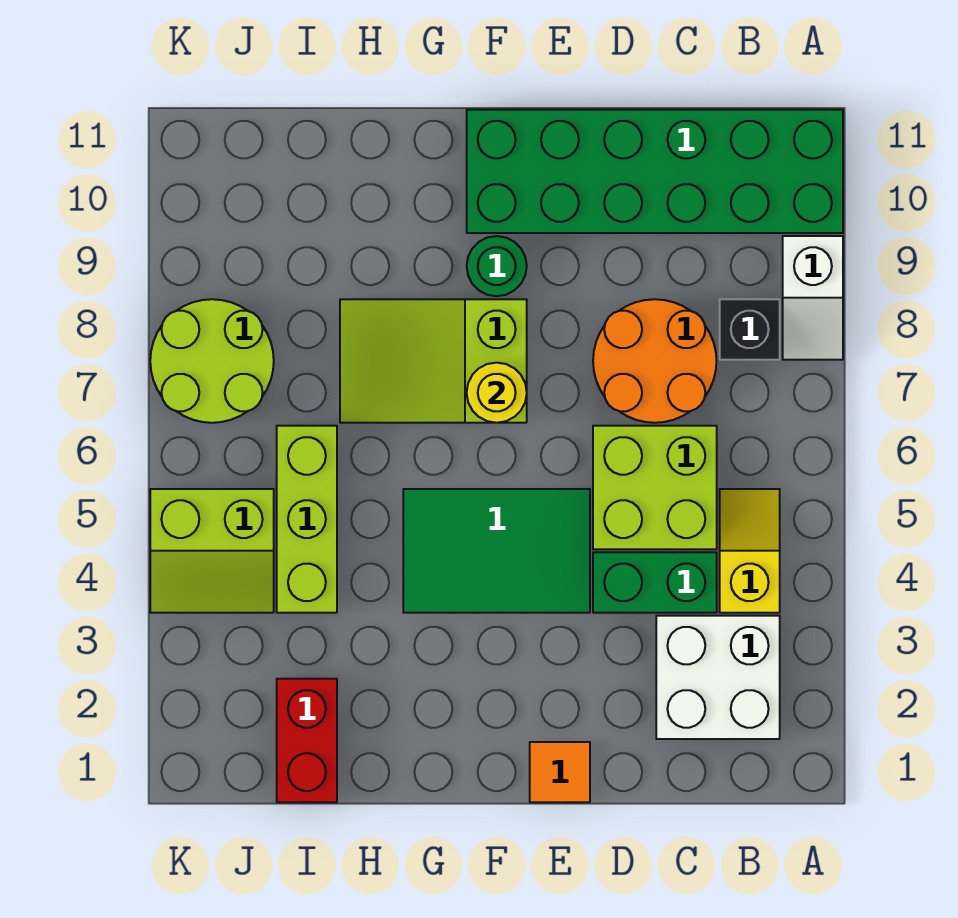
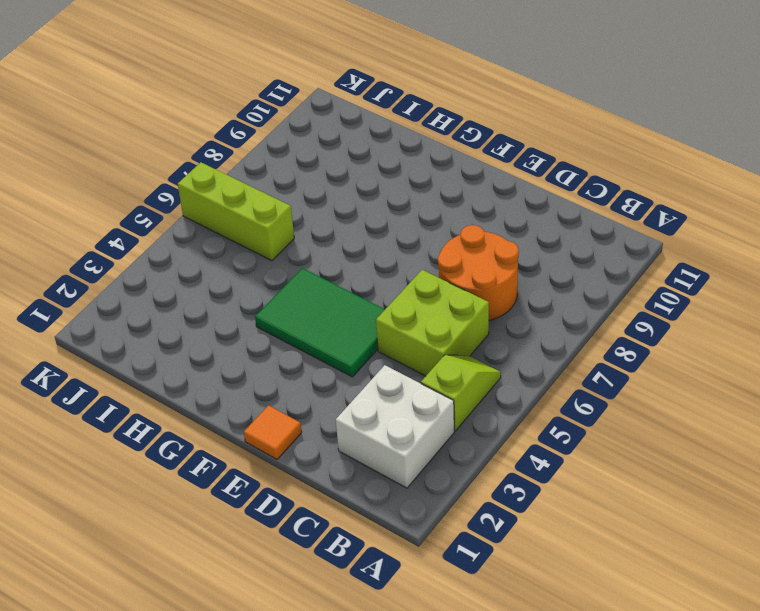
lime slope B4:B5 level 1 top 4 -> yellow slope B4:B5 level 1 top 4
lime brick I6:K6 level 1 -> lime brick I4:I6 level 1
none -> white slope A8:A9 level 1 top 9
none -> green brick A10:F11 level 1
none -> black brick B8 level 1

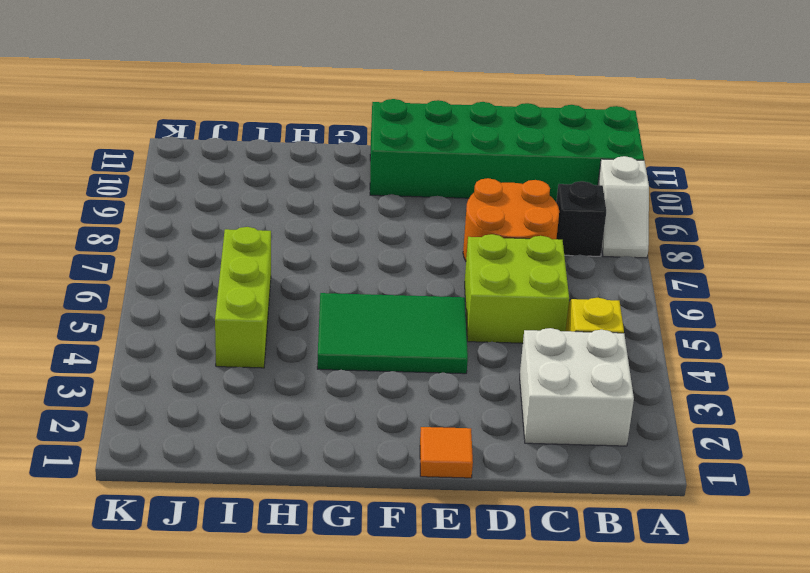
none -> green brick C4:D4 level 1
none -> lime slope F7:H8 level 1 top F
none -> green round brick F9 level 1

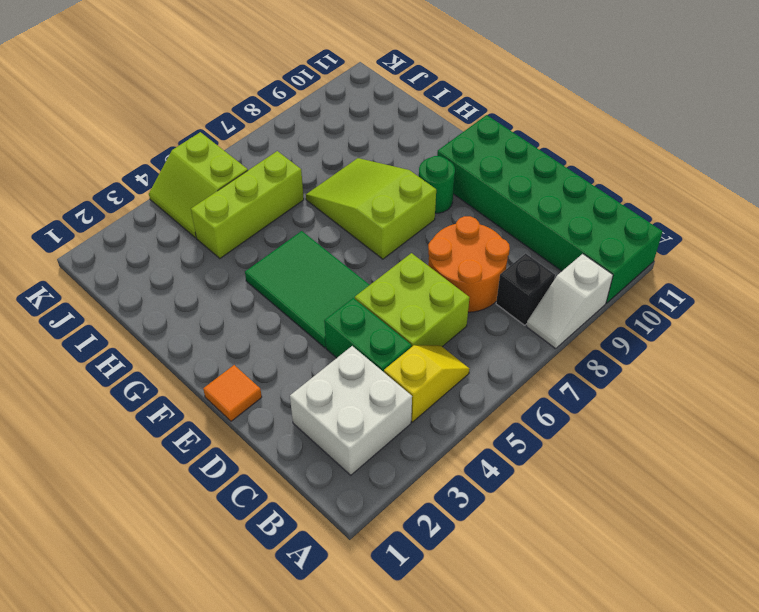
none -> red brick I1:I2 level 1
none -> lime round brick J7:K8 level 1
none -> yellow round brick F7 level 2

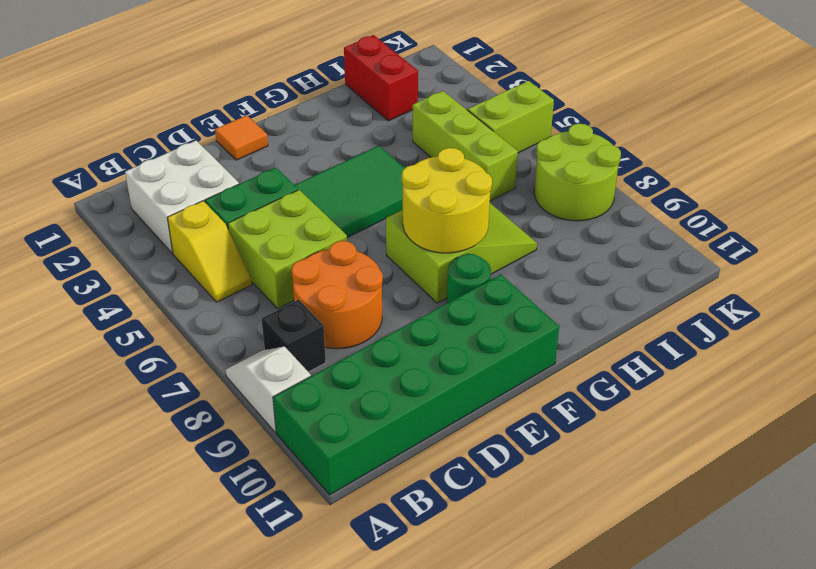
yellow round brick F7:G8 level 2 -> yellow round brick F7 level 2

